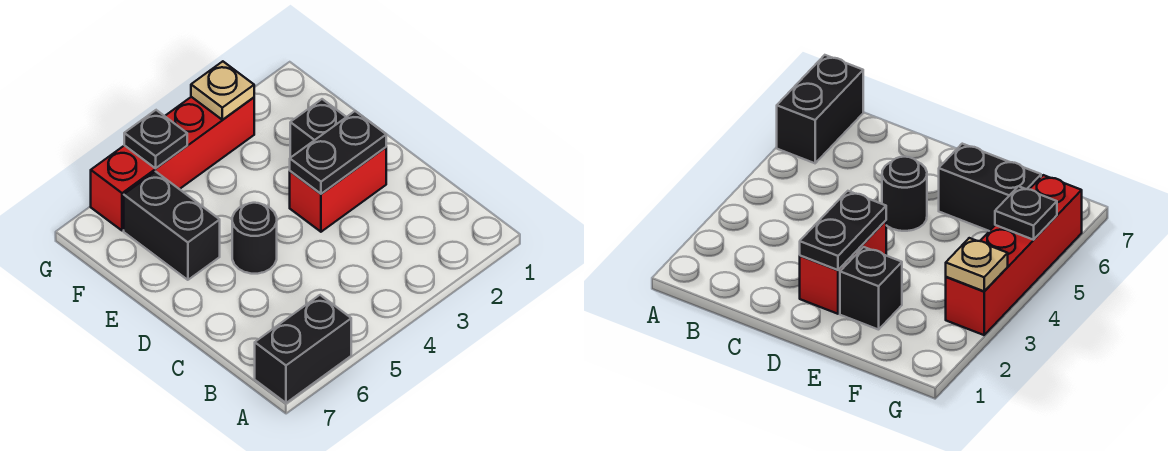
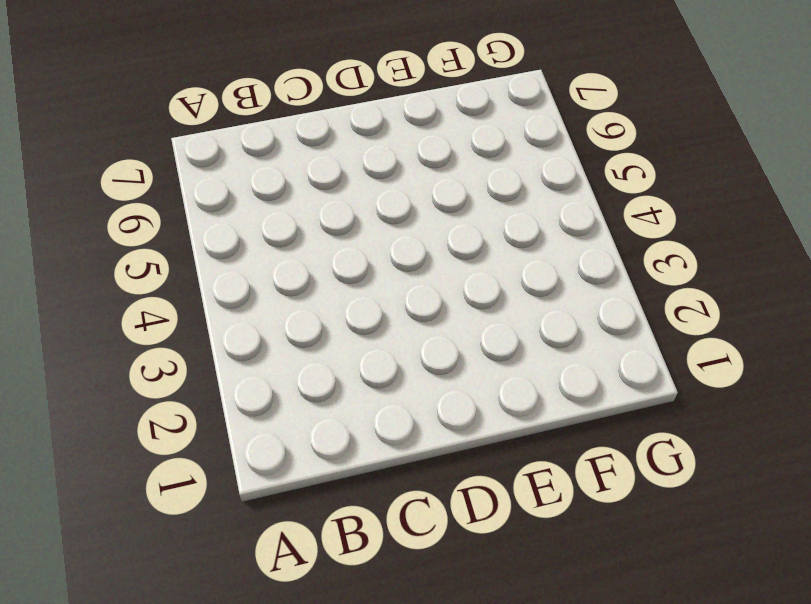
none -> black brick A6:A7 level 1
none -> red brick D2:D3 level 1

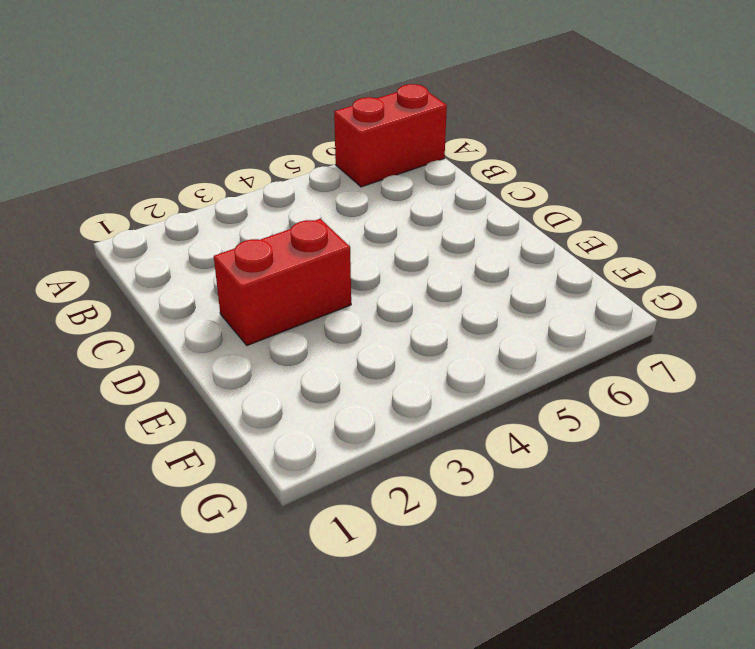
red brick A6:A7 level 1 -> black brick A6:A7 level 1
none -> black round brick D5 level 1
none -> black brick E2 level 1

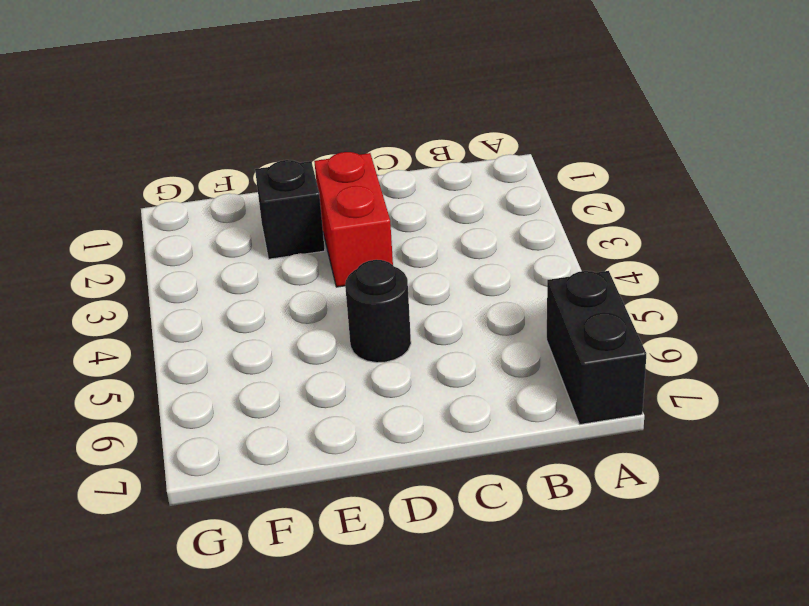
none -> black brick E6:F6 level 1
none -> red brick G3:G6 level 1

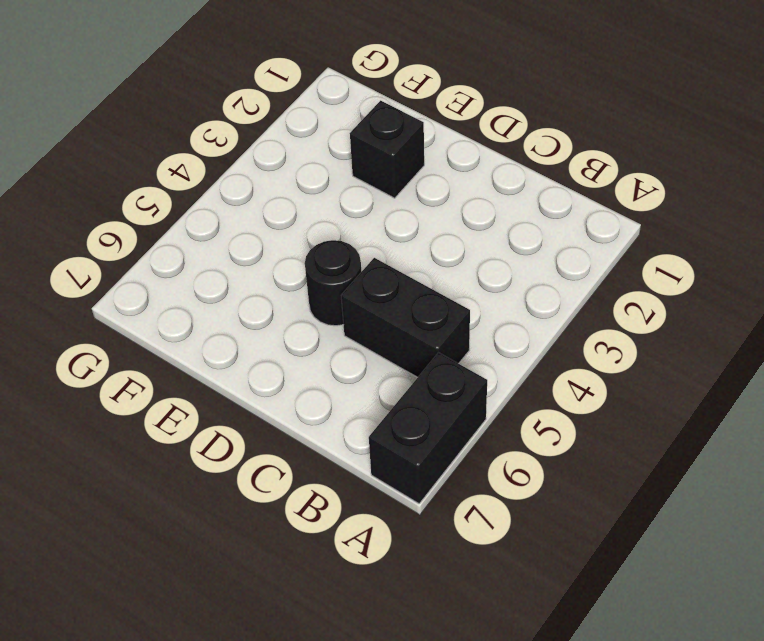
black brick B5:C5 level 1 -> black brick E6:F6 level 1
none -> red brick D2:D3 level 1
none -> red brick G3:G6 level 1

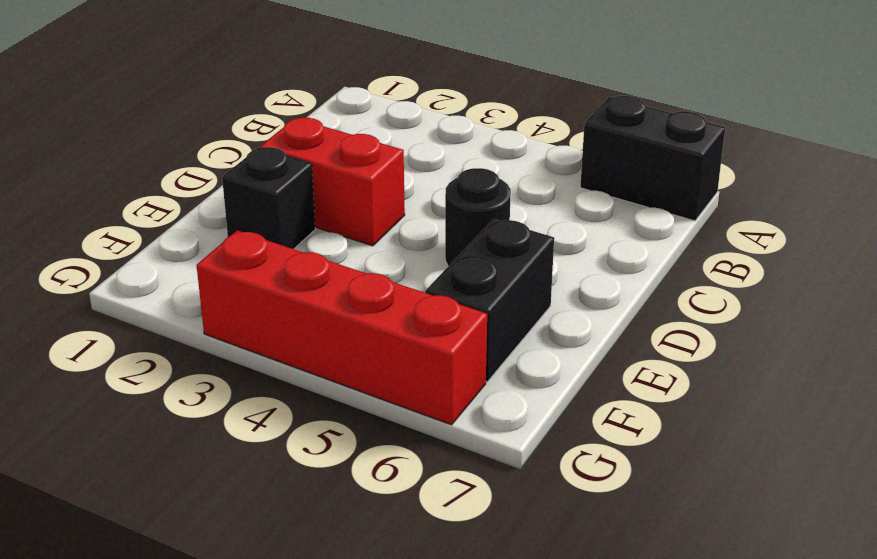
none -> black plate D2:D3 level 2
none -> tan plate G3 level 2

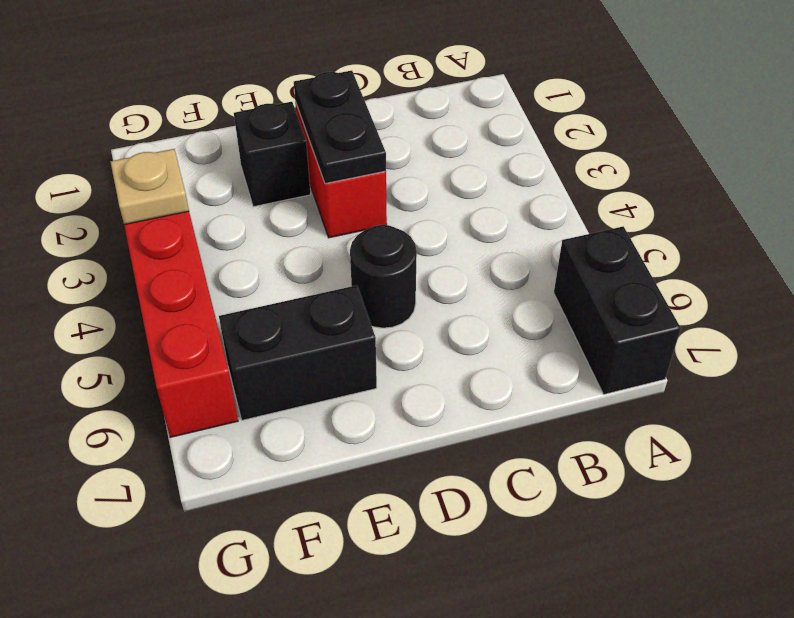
none -> black plate G5 level 2

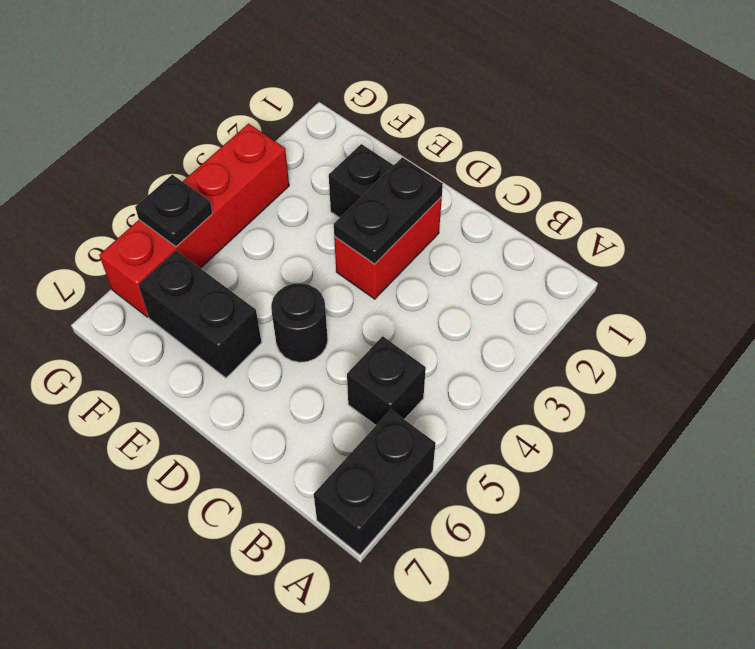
black brick B5 level 1 -> none
none -> tan plate G3 level 2

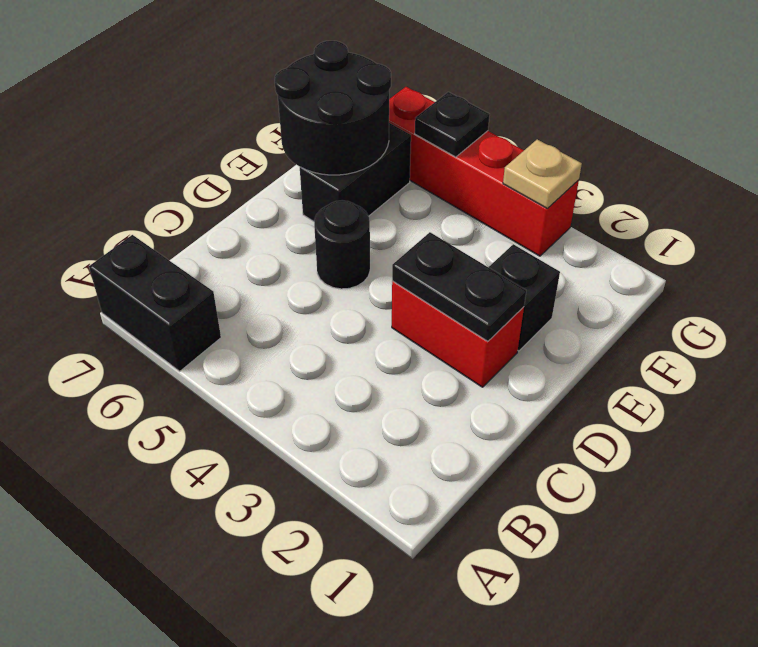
black round brick E6:F7 level 2 -> none

